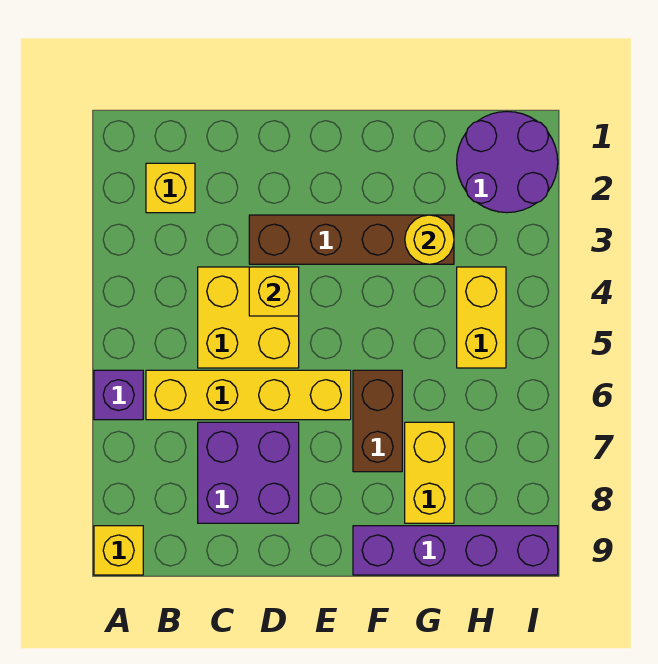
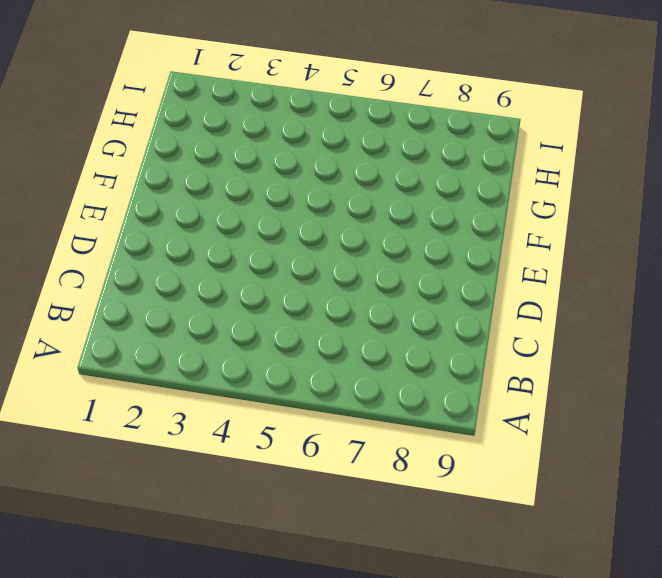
none -> purple brick A6 level 1
none -> yellow brick A9 level 1
none -> yellow brick B2 level 1

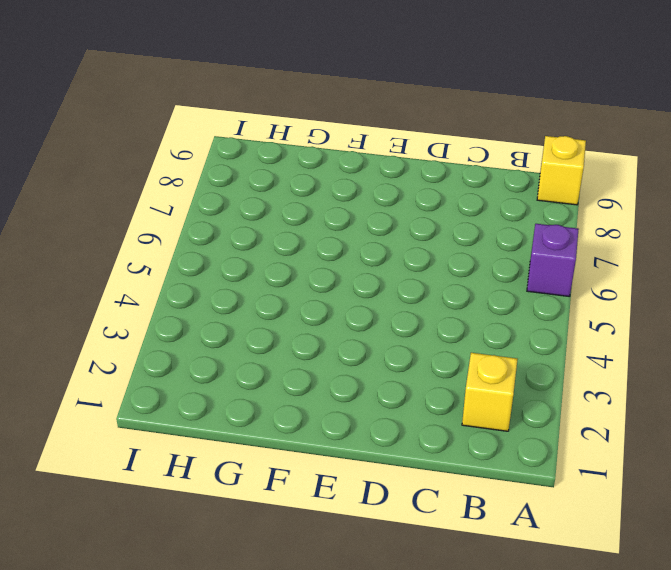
none -> yellow brick B6:E6 level 1
none -> yellow brick C4:D5 level 1
none -> purple brick C7:D8 level 1

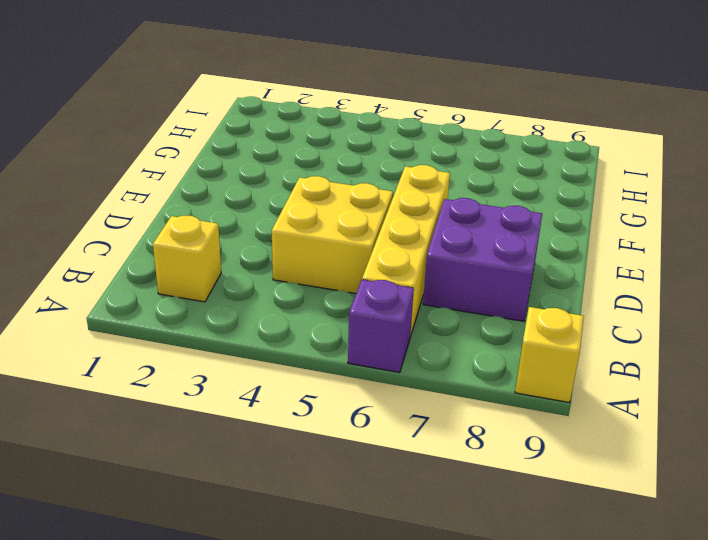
none -> brown brick D3:G3 level 1
none -> brown brick F6:F7 level 1
none -> purple brick F9:I9 level 1

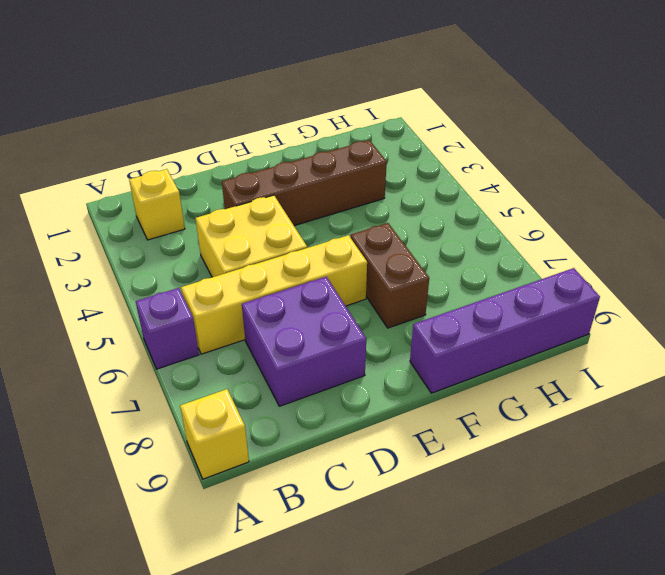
none -> yellow brick G7:G8 level 1
none -> purple round brick H1:I2 level 1
none -> yellow brick H4:H5 level 1

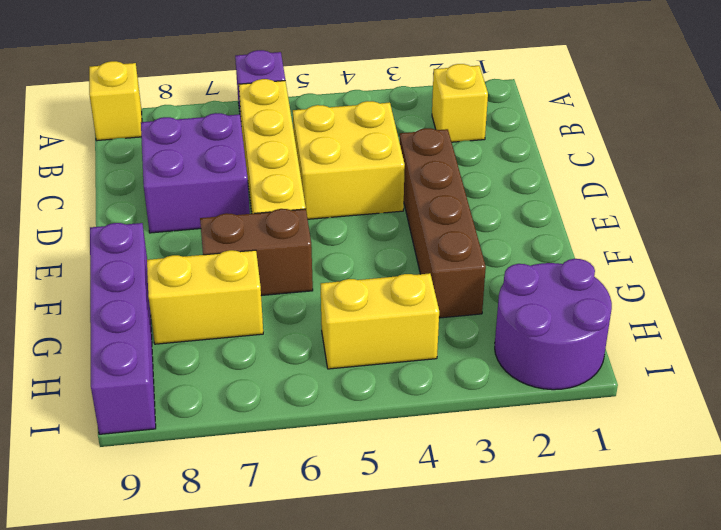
none -> yellow brick D4 level 2
none -> yellow round brick G3 level 2

